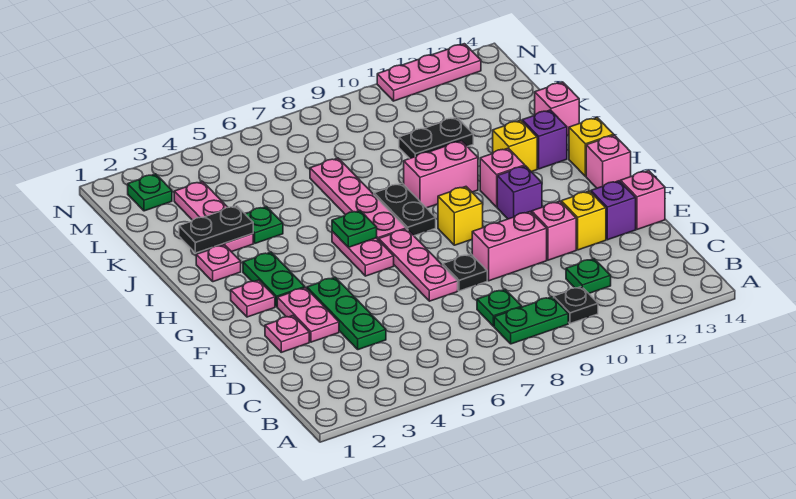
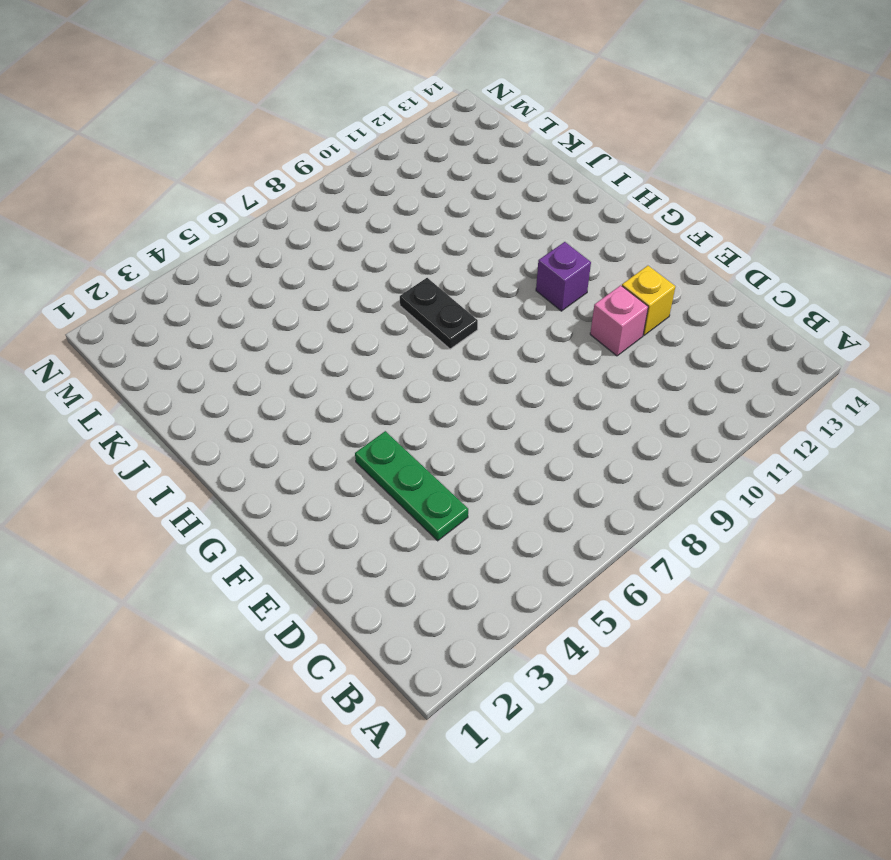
none -> green plate B8:B9 level 1
none -> black plate B10 level 1
none -> green plate C8 level 1
none -> green plate C11 level 1

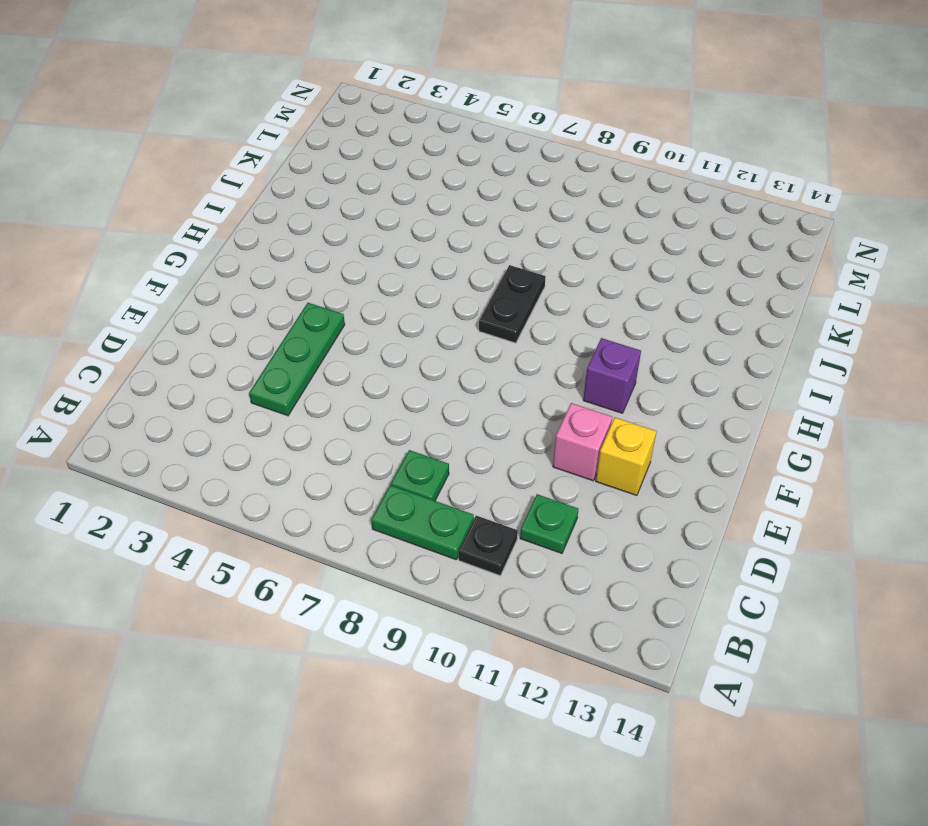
none -> pink plate E2 level 1
none -> pink plate E3:F3 level 1
none -> pink plate E7:G7 level 1
none -> black plate E8 level 1

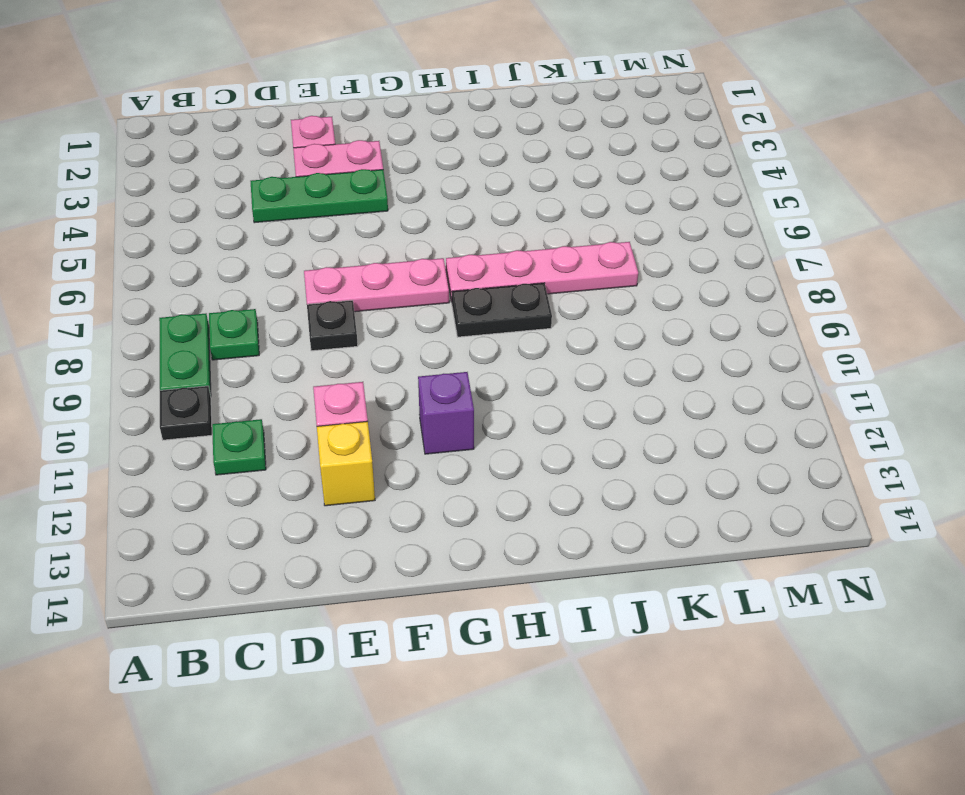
none -> pink brick E9:E10 level 1
none -> purple brick E13 level 1
none -> pink brick E14 level 1
none -> pink plate G2 level 1

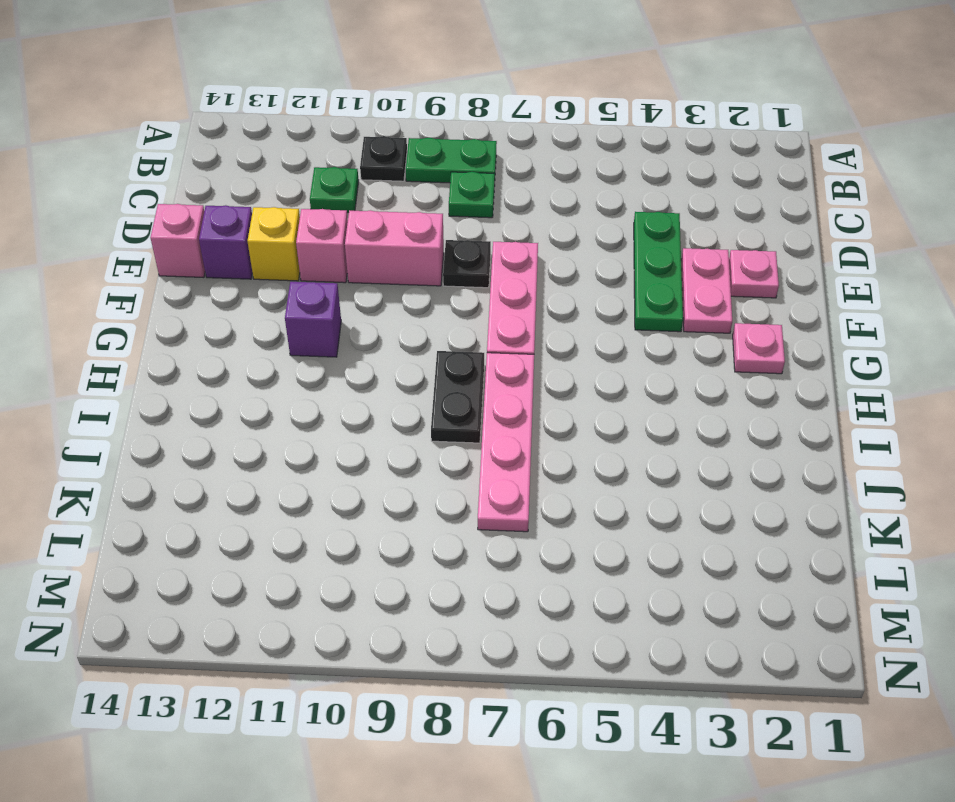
none -> green plate G3:H3 level 1
none -> pink plate G6:H6 level 1
none -> yellow brick G9 level 1
none -> pink brick G14 level 1

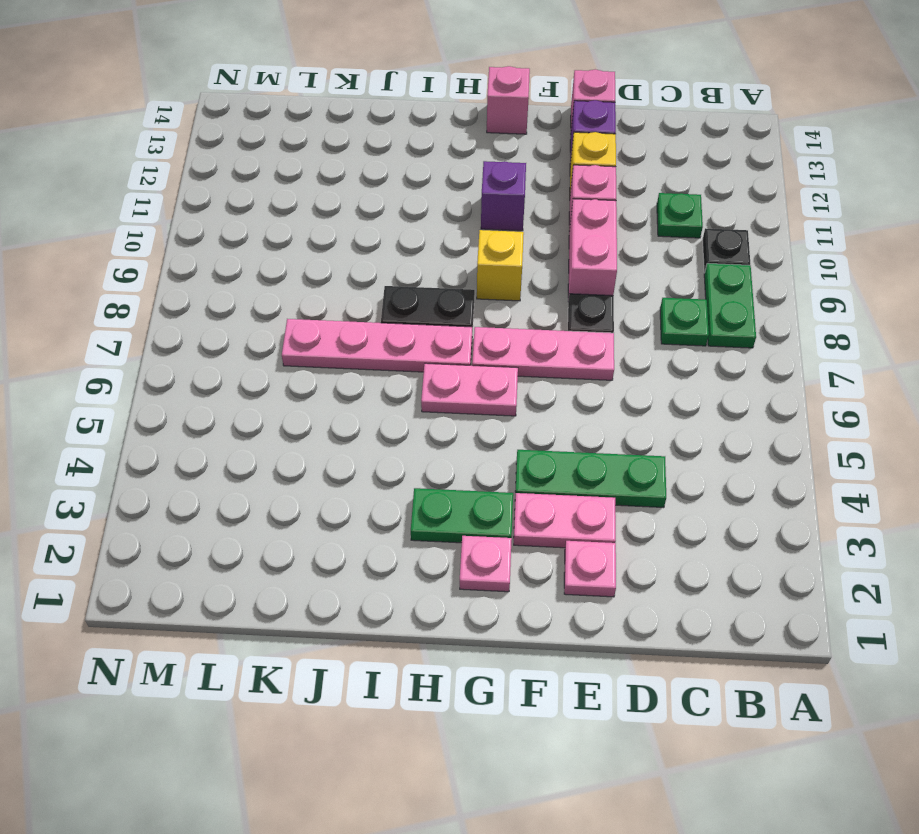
none -> pink brick H11 level 1
none -> yellow brick H14 level 1
none -> pink plate I2 level 1
none -> pink brick I9:I10 level 1

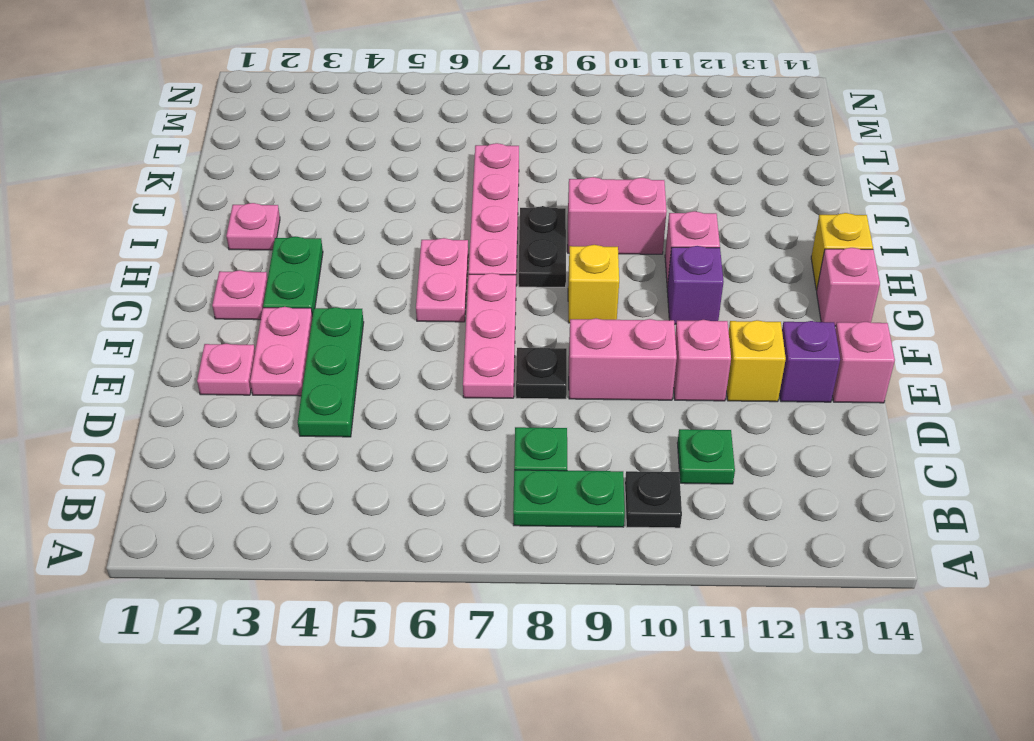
none -> yellow brick I12 level 1
none -> purple brick I13 level 1
none -> pink plate J3:L3 level 1
none -> green plate J4 level 1

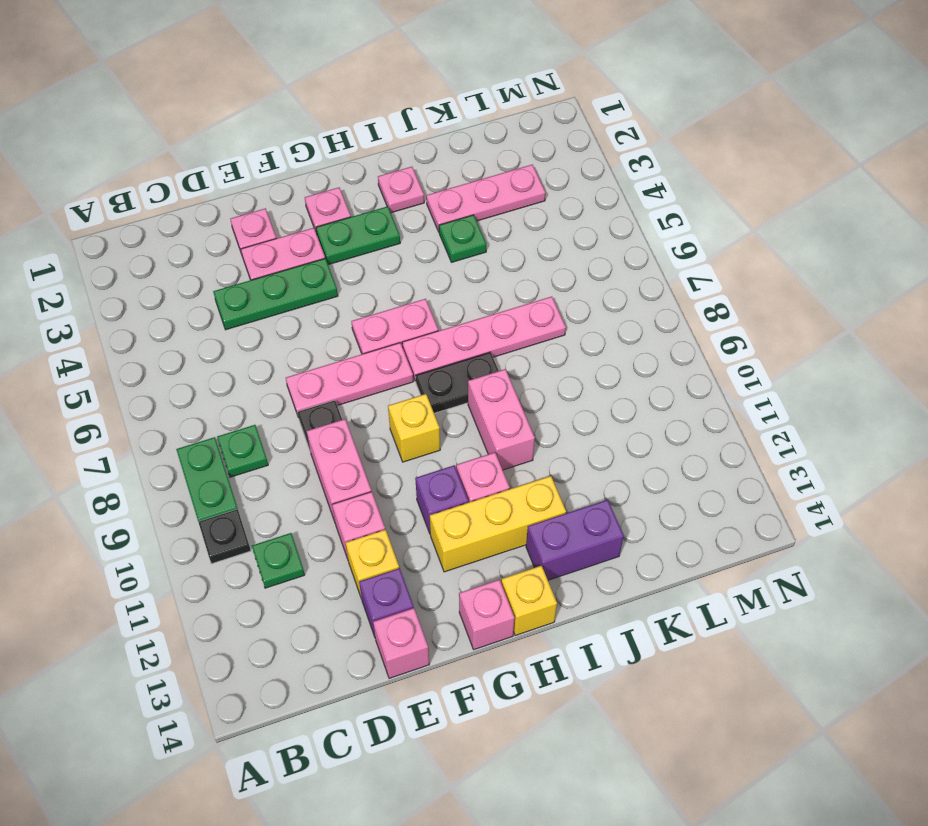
yellow brick G12:I12 level 1 -> yellow brick I12 level 1
purple brick I13:J13 level 1 -> purple brick I13 level 1
none -> pink brick J14 level 1
none -> black plate K10:K11 level 1
none -> green plate M2 level 1
none -> pink plate N11:N13 level 1

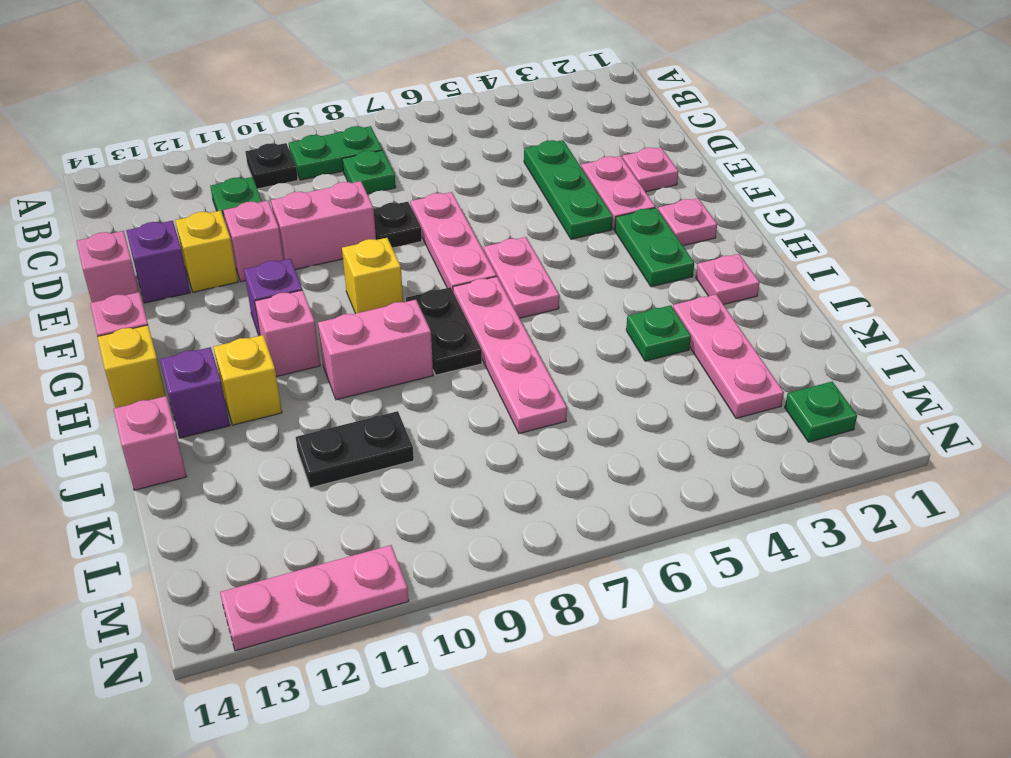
none -> green plate H6 level 2
none -> black plate J2:J3 level 2

